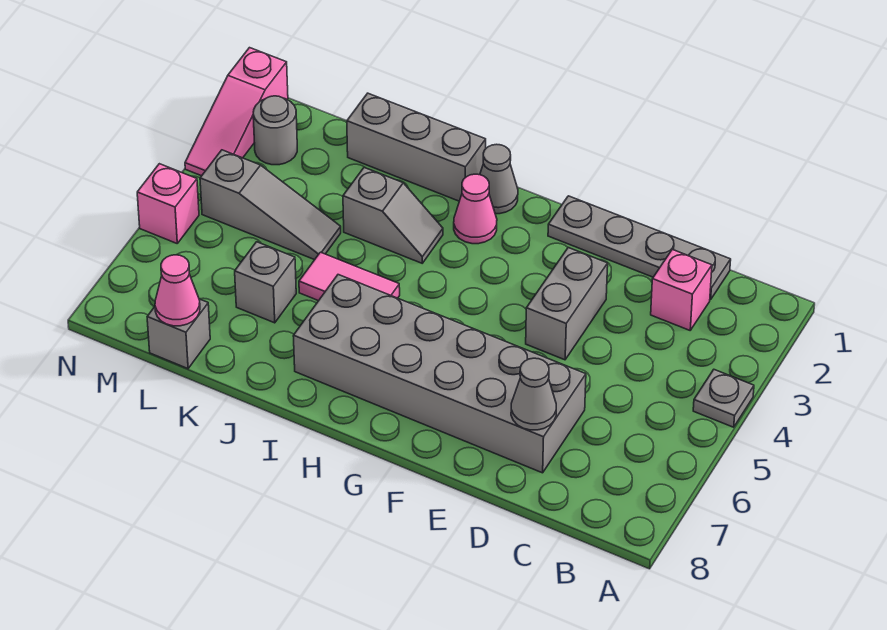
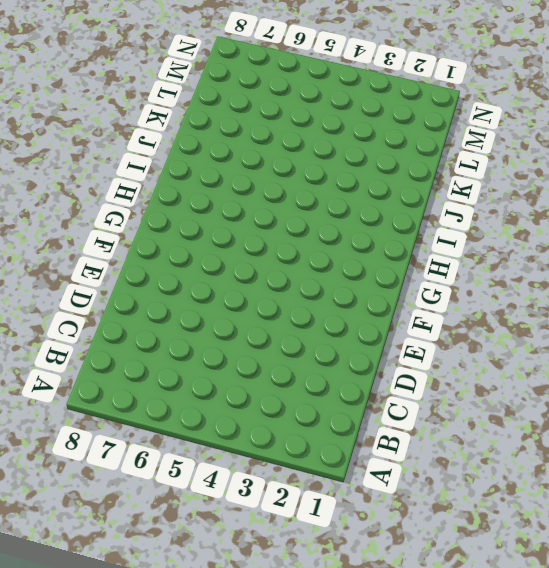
none -> grey plate A4 level 1
none -> grey plate C1:F1 level 1
none -> pink brick C2 level 1

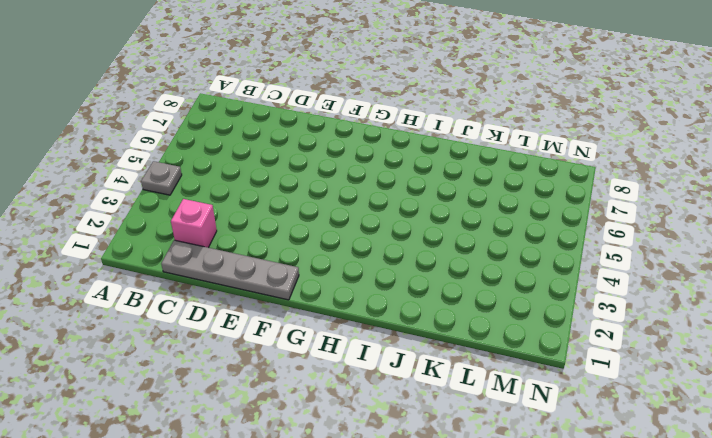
none -> grey brick D6:I7 level 1
none -> grey brick E3:E4 level 1
none -> grey cone H1 level 1

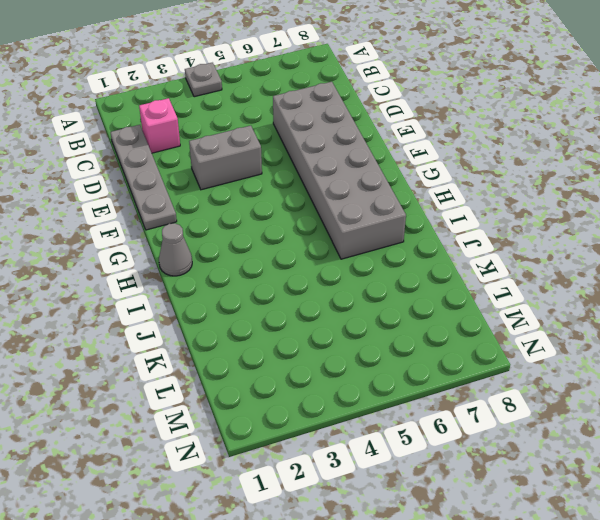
none -> pink cone H2 level 1
none -> grey brick I1:K1 level 1
none -> grey slope I3:J3 level 1 top J

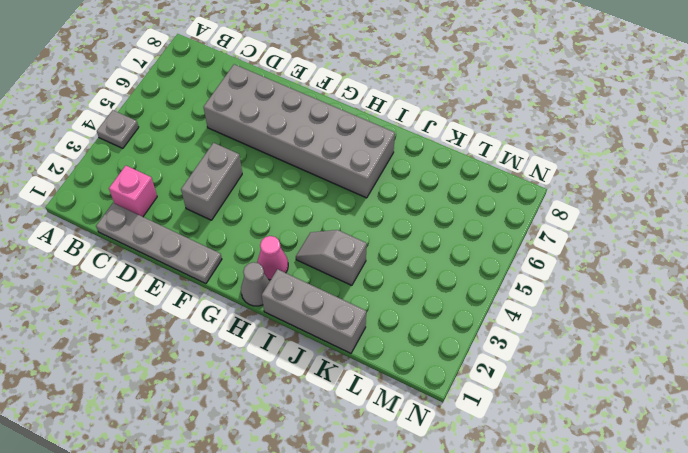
none -> pink tile I5:J5 level 1
none -> grey slope K4:M4 level 1 top M
none -> grey brick K6 level 1

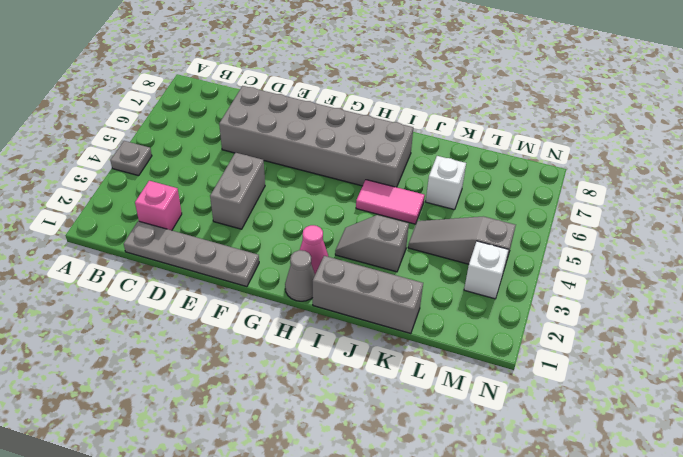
white brick K6 level 1 -> grey brick K6 level 1
white brick M3 level 1 -> none
none -> grey brick L8 level 1
none -> grey round brick M2 level 1
none -> pink slope N1:N3 level 1 top 1

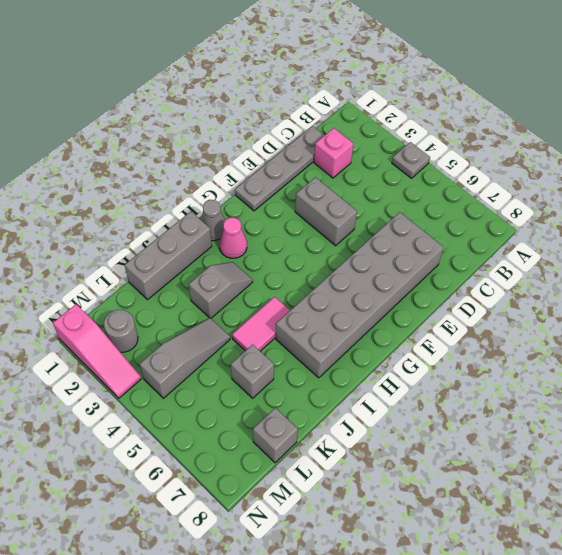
none -> pink brick N5 level 1
none -> grey cone D7 level 2
none -> pink cone L8 level 2

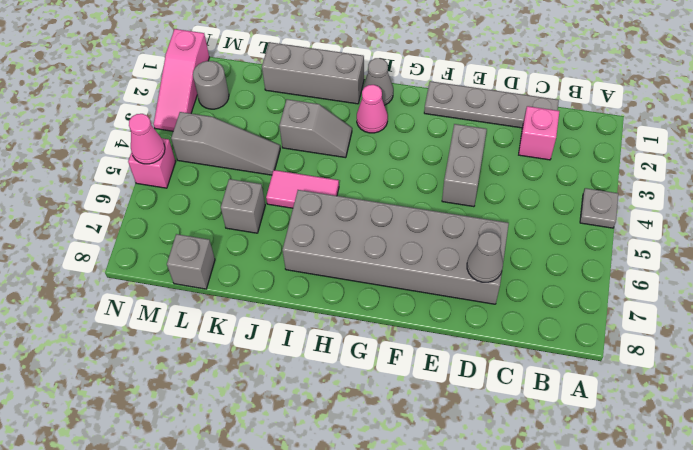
pink cone N5 level 2 -> pink cone L8 level 2

